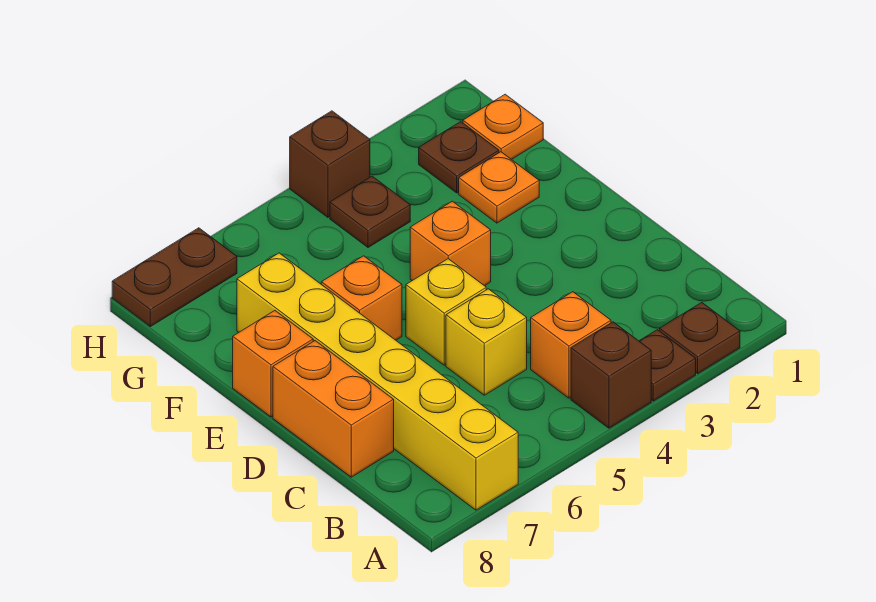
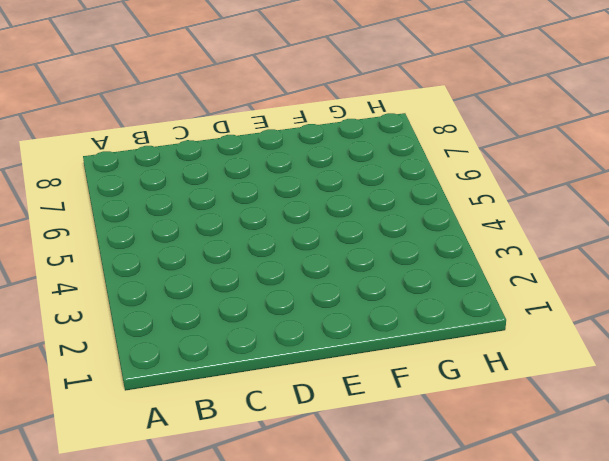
none -> brown plate A2 level 1
none -> brown plate A3 level 1
none -> brown brick A4 level 1

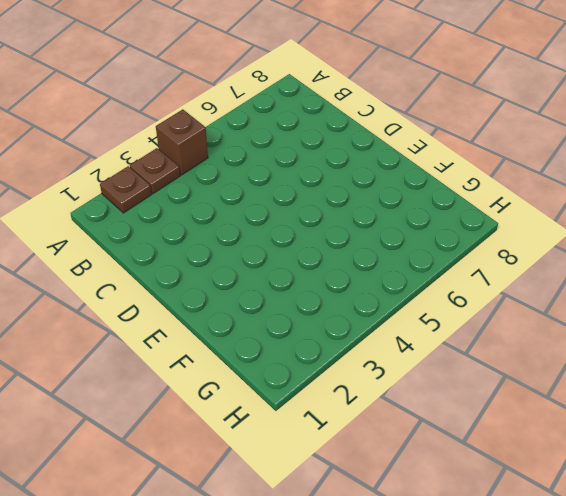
none -> yellow brick A7:F7 level 1
none -> orange brick B4 level 1
none -> yellow brick C5 level 1

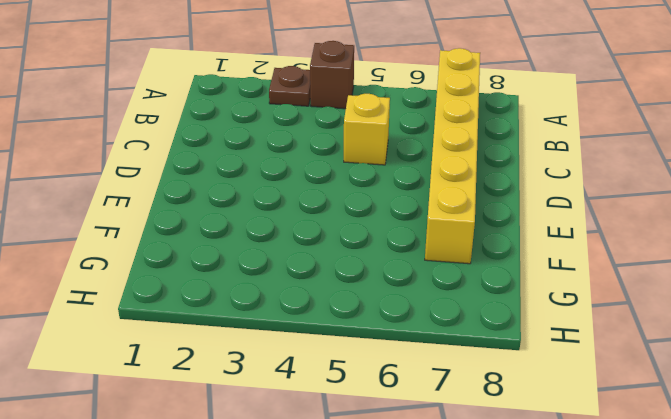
none -> brown plate A2 level 1
none -> orange brick B4 level 1
none -> orange brick C8:D8 level 1

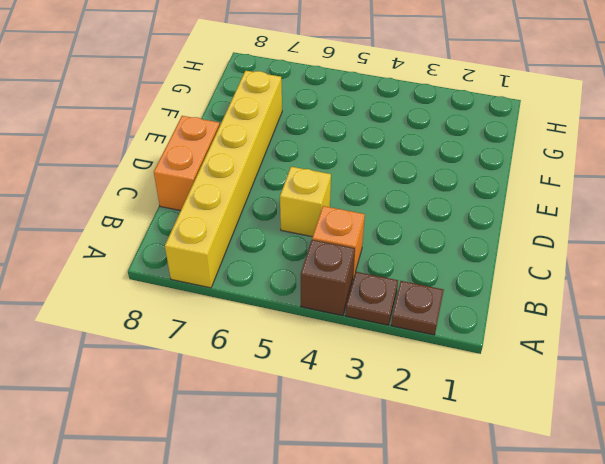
none -> yellow brick D5 level 1
none -> orange brick E4 level 1
none -> orange brick E6 level 1

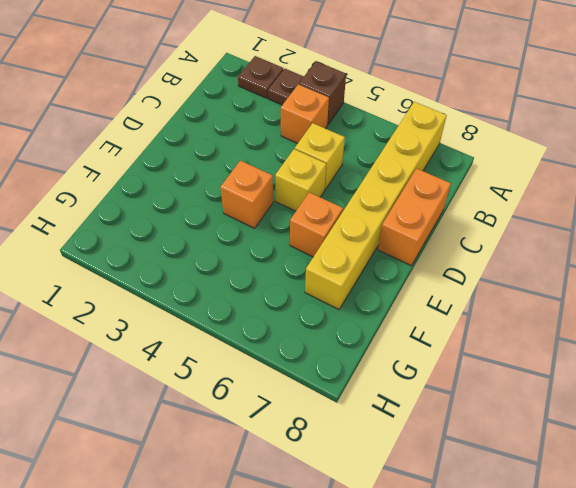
none -> orange brick E8 level 1
none -> orange plate F2 level 1
none -> orange plate G1 level 1

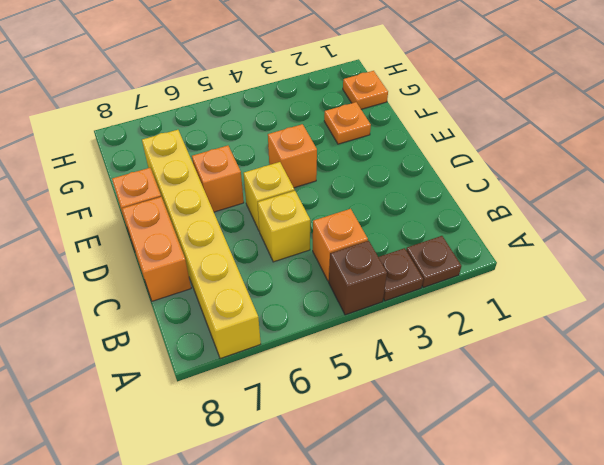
none -> brown plate G2 level 1
none -> brown plate G4 level 1
none -> brown brick H4 level 1

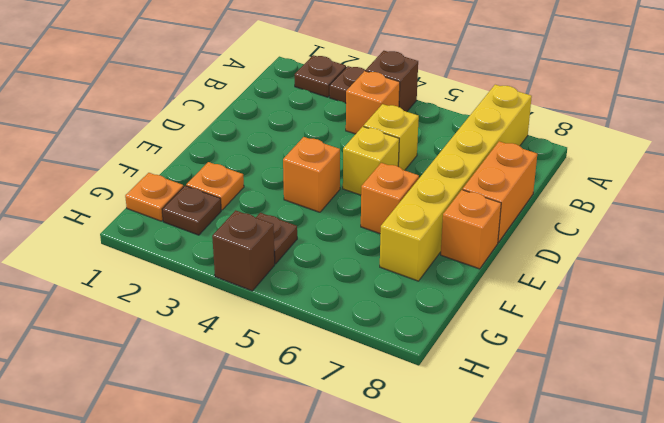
none -> brown plate H7:H8 level 1

